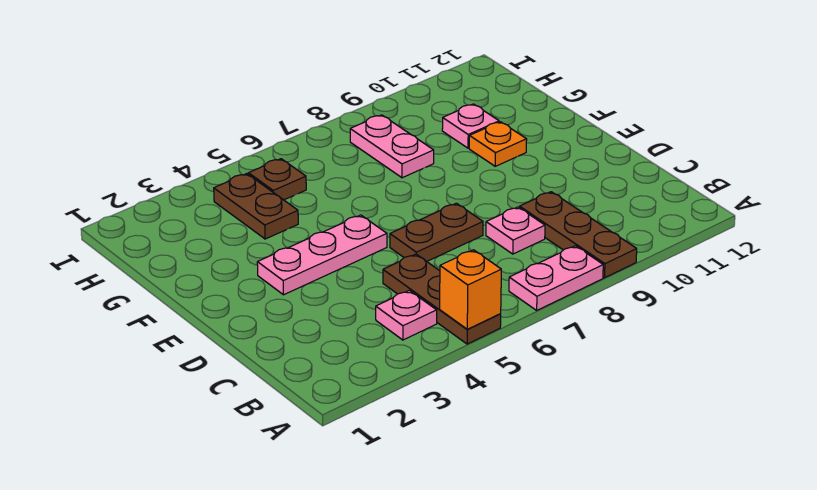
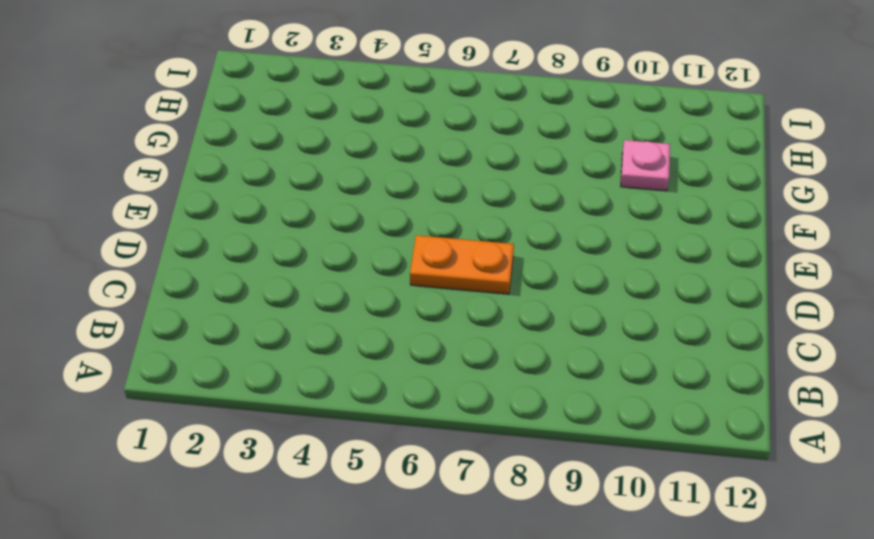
orange plate D6:D7 level 1 -> brown plate D6:D7 level 1
none -> brown plate A5:C5 level 1
none -> pink plate A7:A8 level 1
none -> brown plate A9:C9 level 1

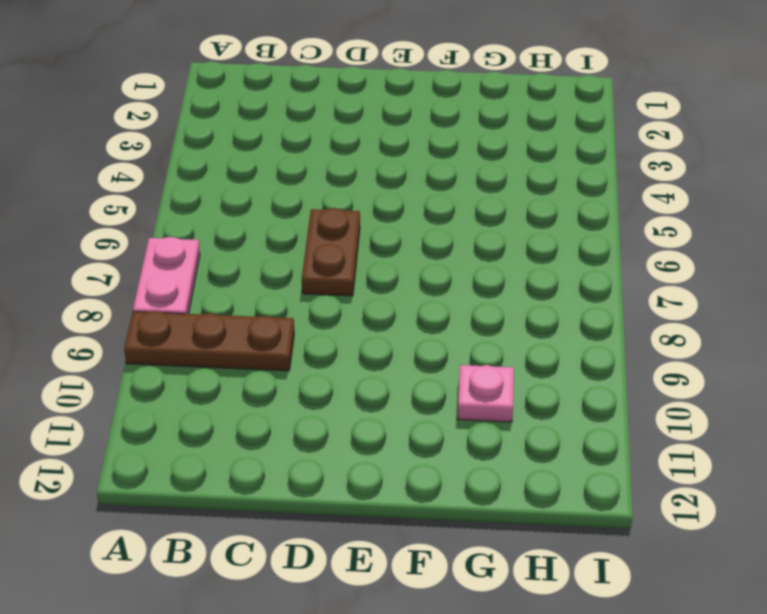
none -> brown plate A5:C5 level 1
none -> pink plate B4 level 1
none -> pink plate C8 level 1

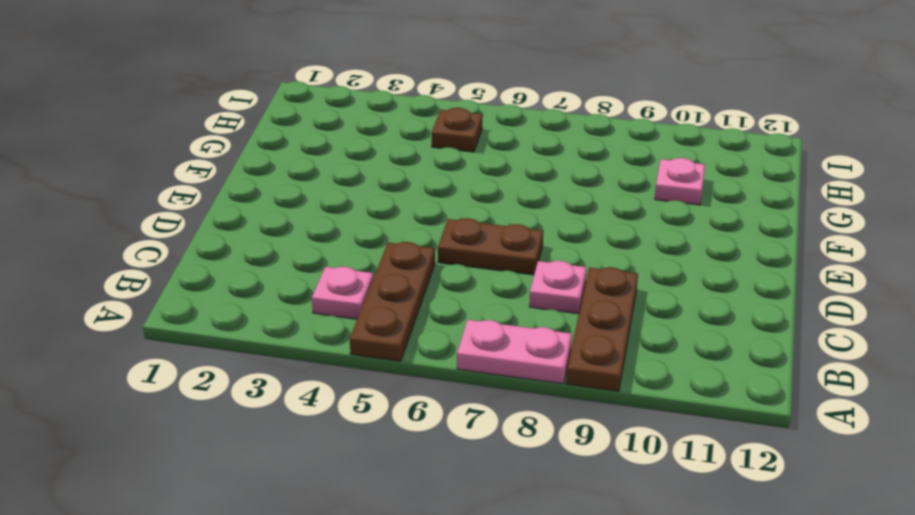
none -> pink plate E3:E5 level 1
none -> orange plate F10 level 1
none -> brown plate G4:H4 level 1

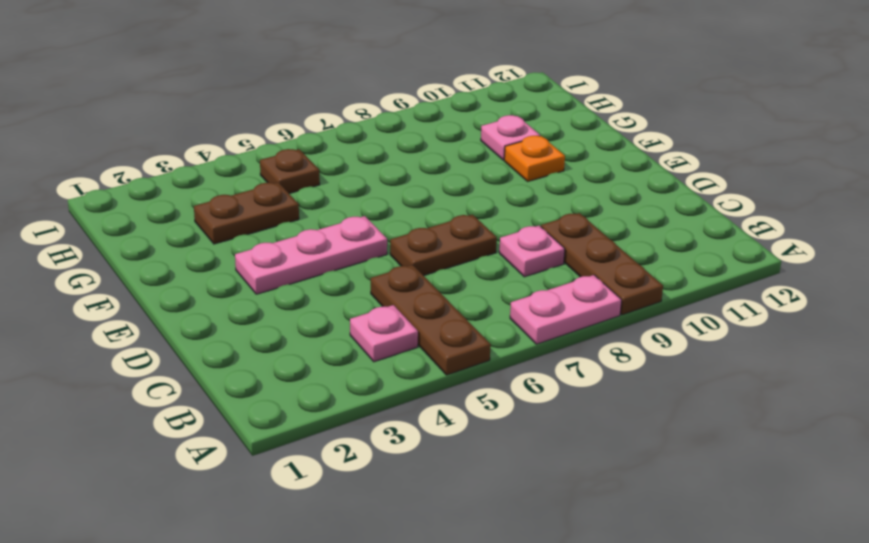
brown plate G3:G4 level 1 -> brown plate G4:H4 level 1
none -> pink plate G8:H8 level 1
none -> orange brick A5 level 2

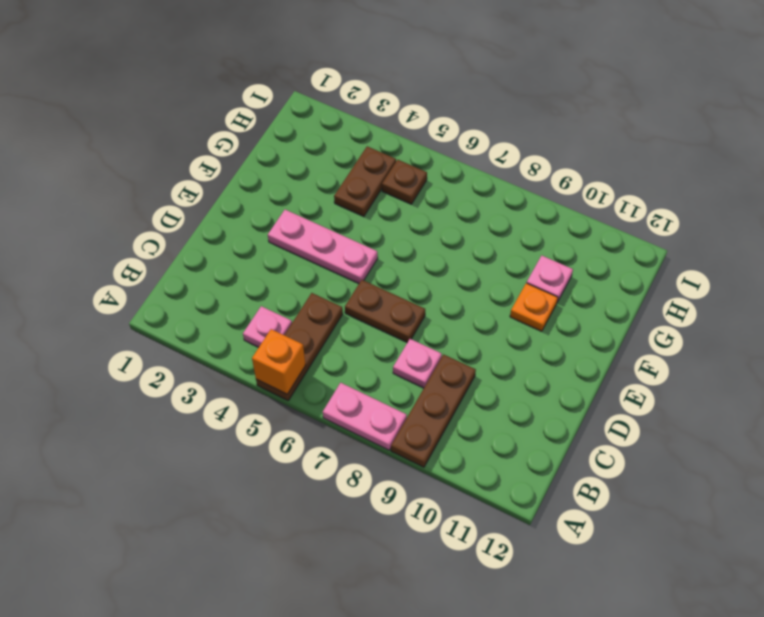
none -> pink plate G8:H8 level 1

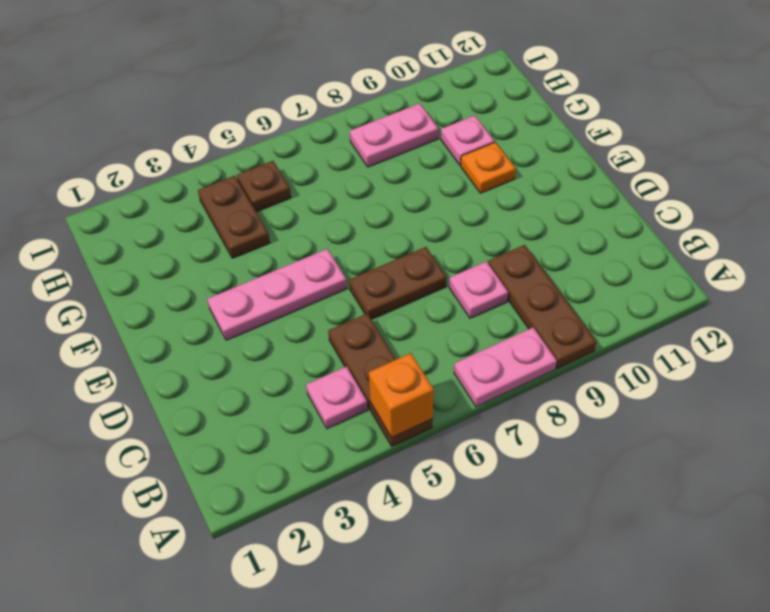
pink plate H8:H9 level 1 -> pink plate G8:H8 level 1

